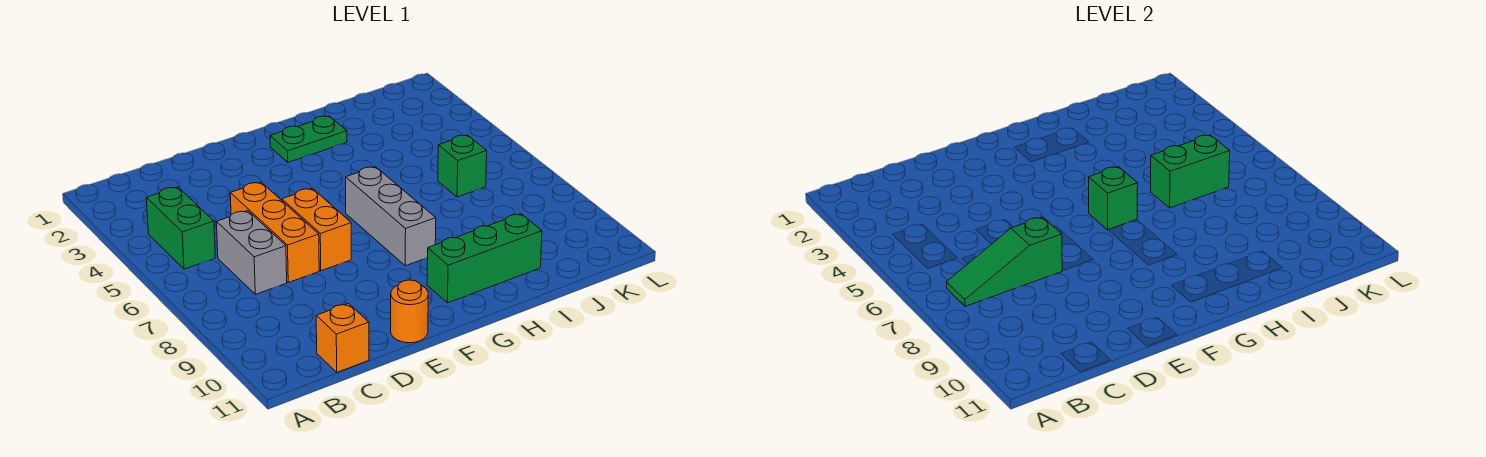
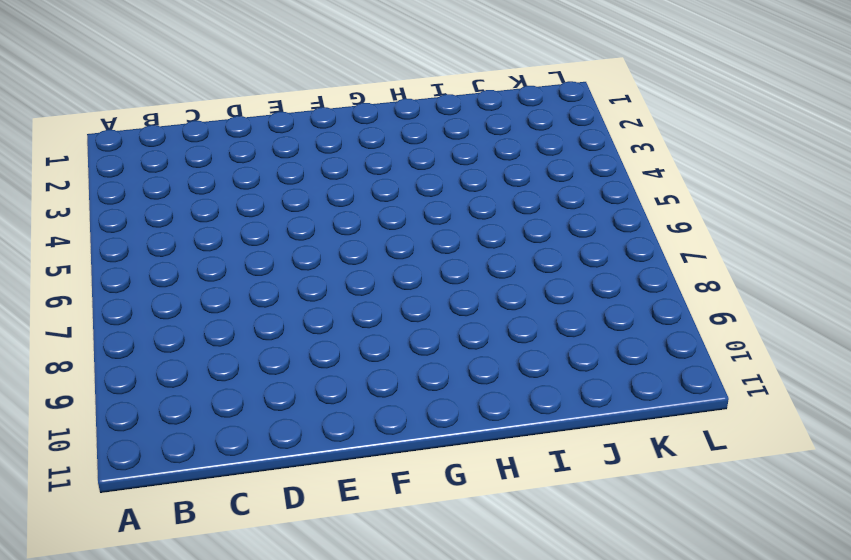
none -> green brick B4:B5 level 1
none -> grey brick C6:C7 level 1
none -> orange brick C11 level 1

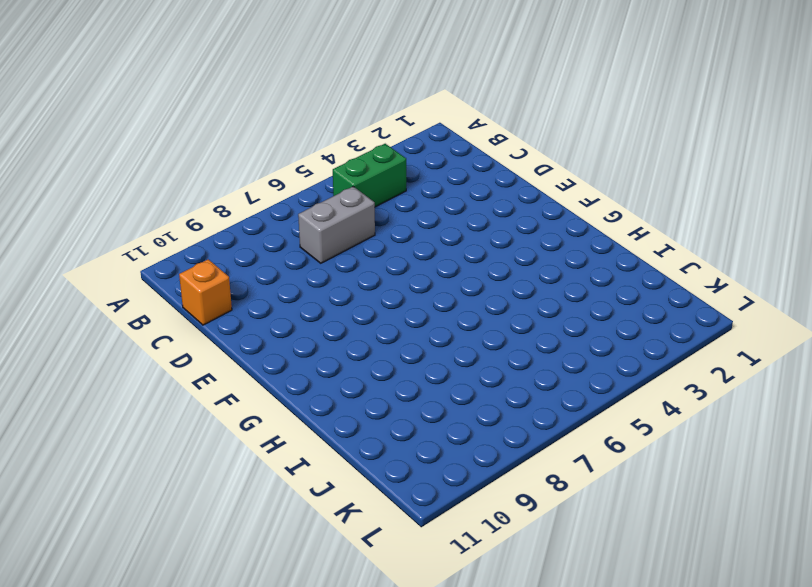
none -> orange brick D5:D7 level 1
none -> orange brick E6:E7 level 1
none -> orange round brick E11 level 1

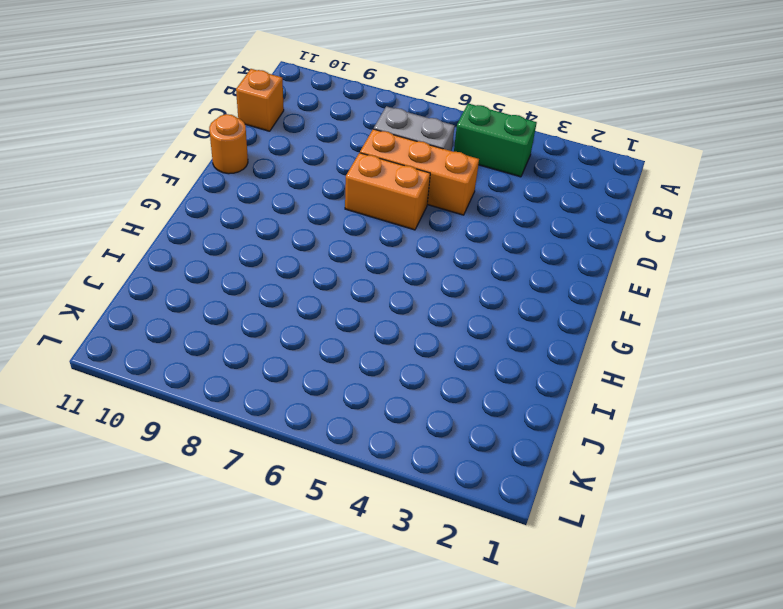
none -> green plate G2:H2 level 1
none -> grey brick G6:G8 level 1
none -> green brick G10:I10 level 1

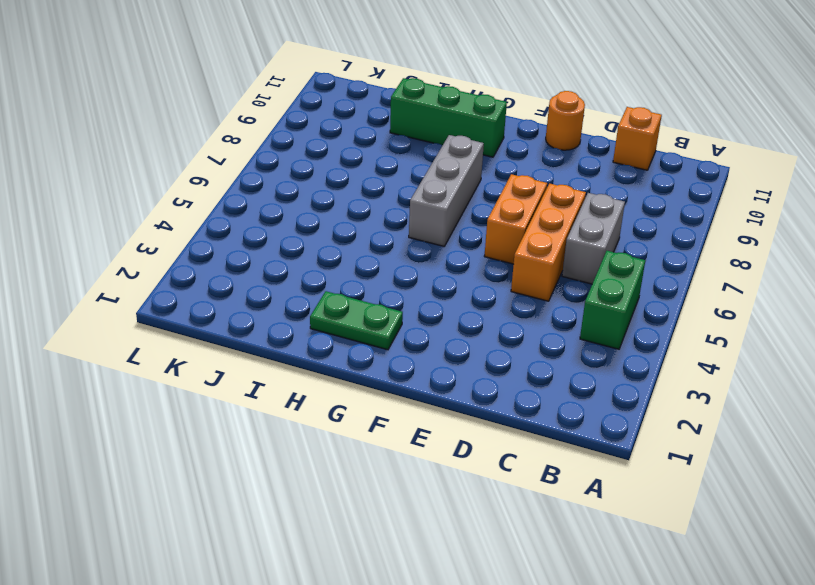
none -> green brick J6 level 1
none -> green slope B7:D7 level 2 top D
none -> green brick G6 level 2

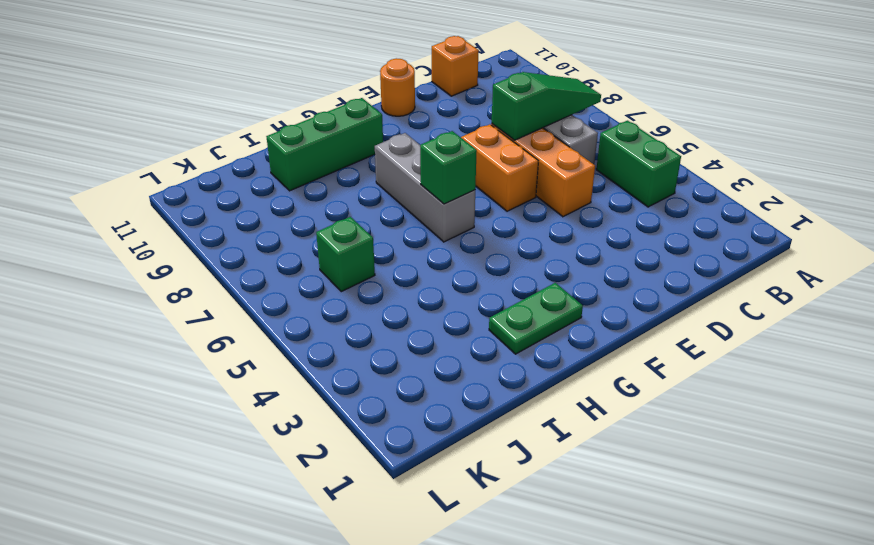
none -> green brick I6:J6 level 2

